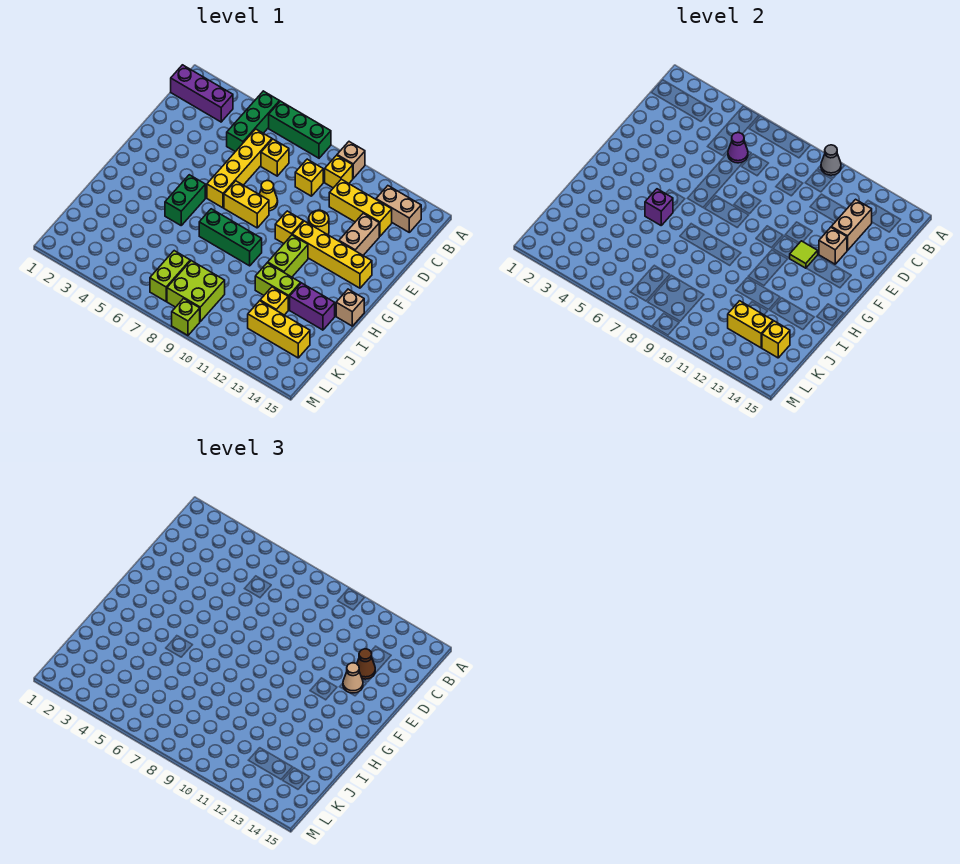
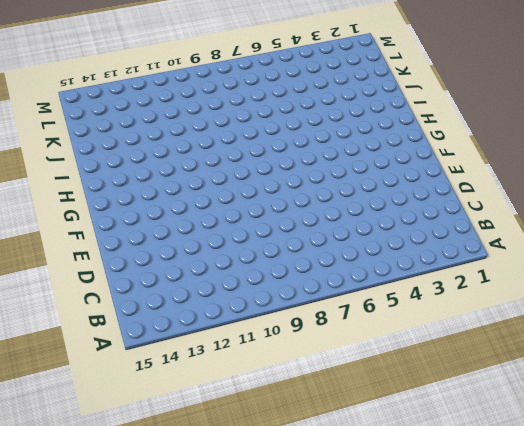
none -> green brick A5:C5 level 1
none -> green brick A6:A8 level 1
none -> tan brick A10 level 1
none -> purple brick B1:B3 level 1

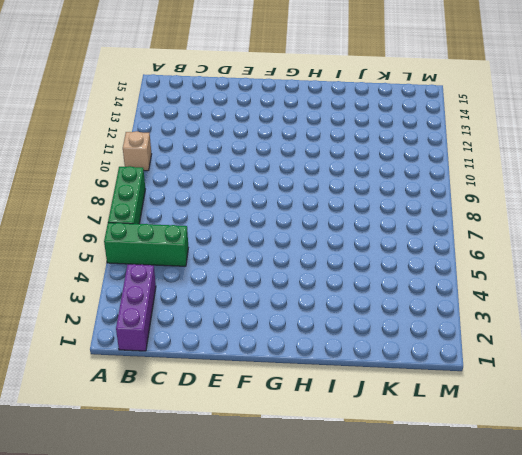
none -> yellow brick B10 level 1
none -> tan brick B13:B14 level 1
none -> yellow brick C6:F6 level 1
none -> yellow brick C7 level 1

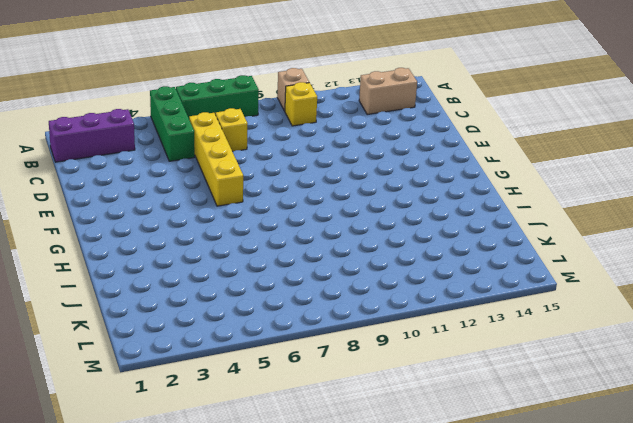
none -> yellow brick C9 level 1
none -> yellow brick C11:C13 level 1
none -> tan brick D13:E13 level 1
none -> yellow cone E8 level 1

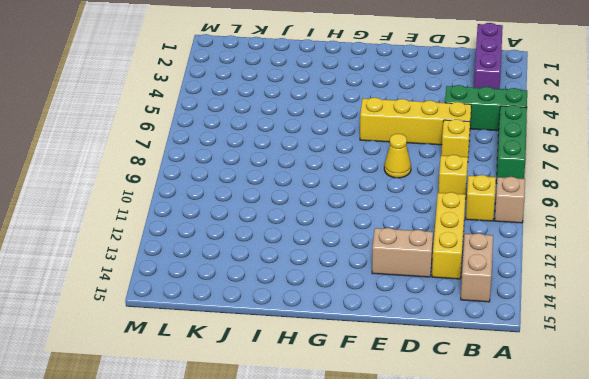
none -> yellow round brick E11 level 1
none -> yellow brick F7:F8 level 1
none -> yellow brick F10 level 1
none -> yellow brick F11:F14 level 1

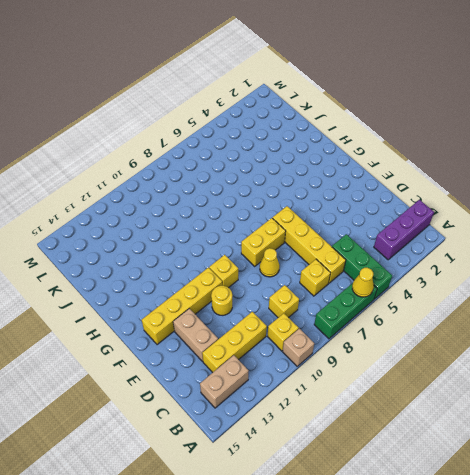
yellow cone A6 level 2 -> none
none -> green brick G5:H5 level 1
none -> lime brick G11:H11 level 1
none -> green brick H7:H9 level 1
none -> tan brick H15 level 1

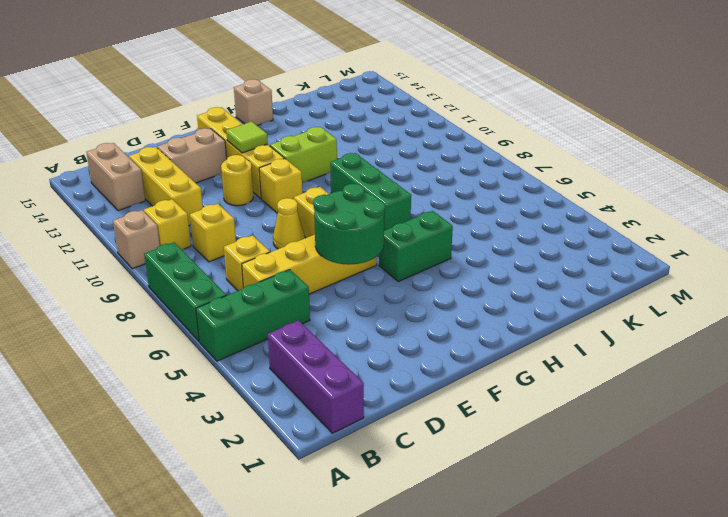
green round brick E5:F6 level 2 -> none
none -> lime brick I11:I12 level 1
none -> purple brick I13:I14 level 1
none -> yellow brick J12 level 1
none -> lime brick K7:L7 level 1

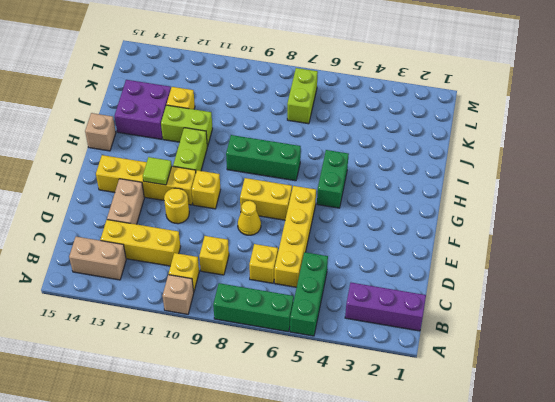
purple brick I13:J14 level 1 -> purple brick I13:I14 level 1
none -> lime brick K8:L9 level 1
none -> yellow brick K12:K14 level 1
none -> lime brick M9 level 1
none -> grey cone A10 level 2

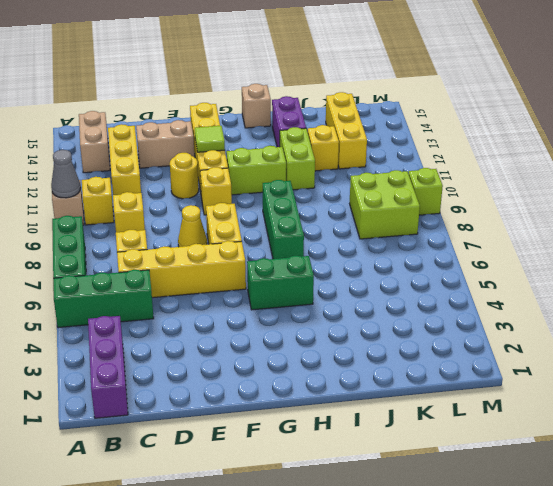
none -> lime brick K7:L7 level 1
none -> purple cone C6 level 2
none -> tan brick C13:D13 level 2
none -> tan brick E13 level 2

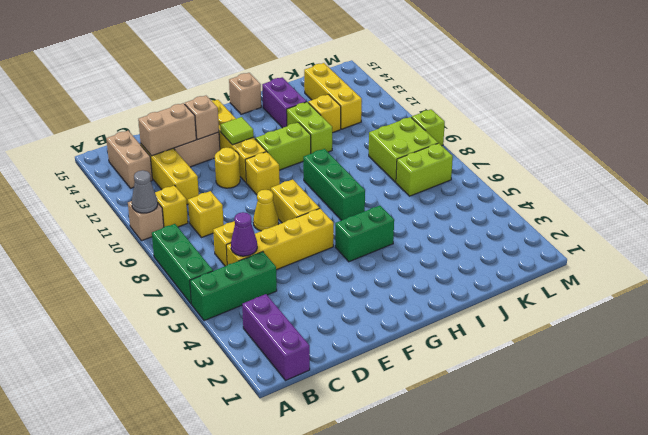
none -> purple brick H5 level 2
none -> yellow brick K12:K13 level 2
none -> yellow brick K14 level 2
none -> brown cone D13 level 3

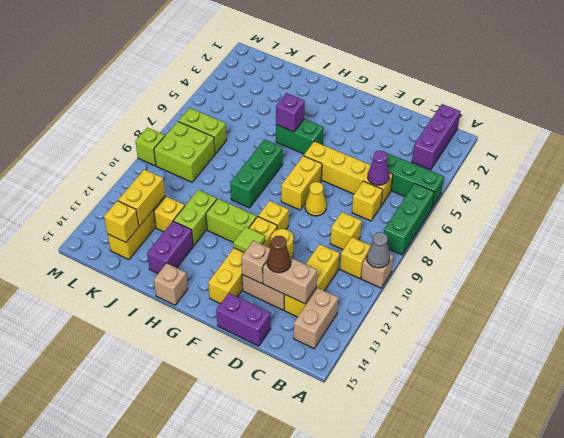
purple brick D15:E15 level 1 -> none
none -> tan cone E13 level 3

